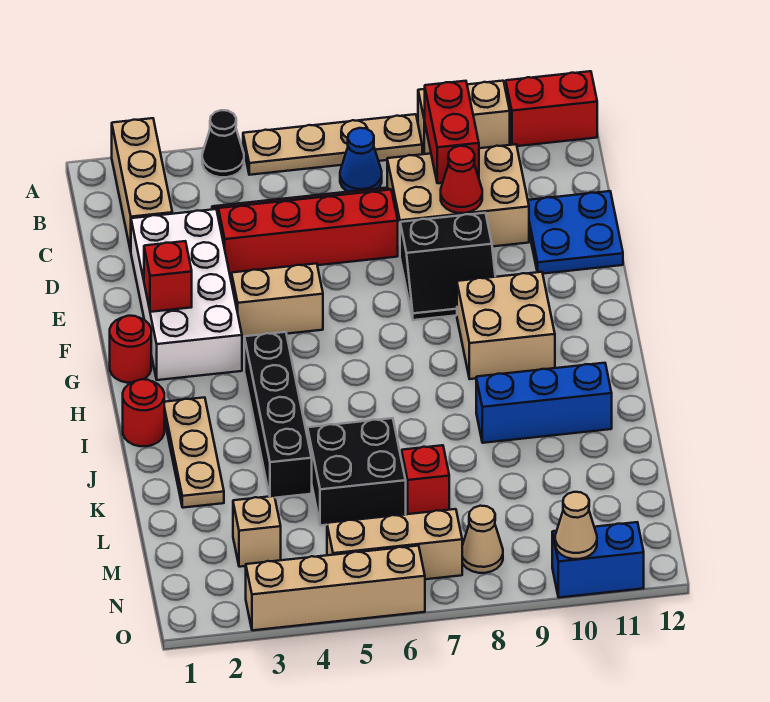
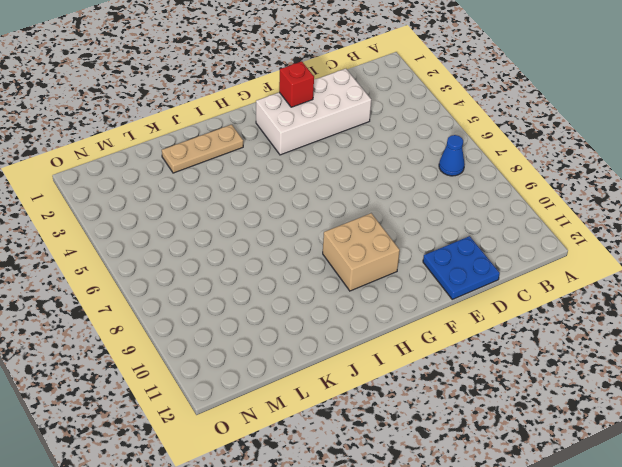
none -> tan brick A2:C2 level 1
none -> black cone A4 level 1
none -> tan plate A5:A8 level 1

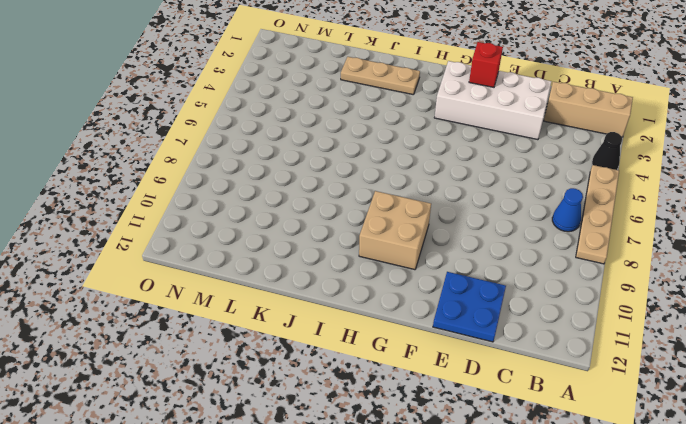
none -> tan brick A9:A10 level 1
none -> red brick A11:A12 level 1
none -> red slope C4:D7 level 1 top D

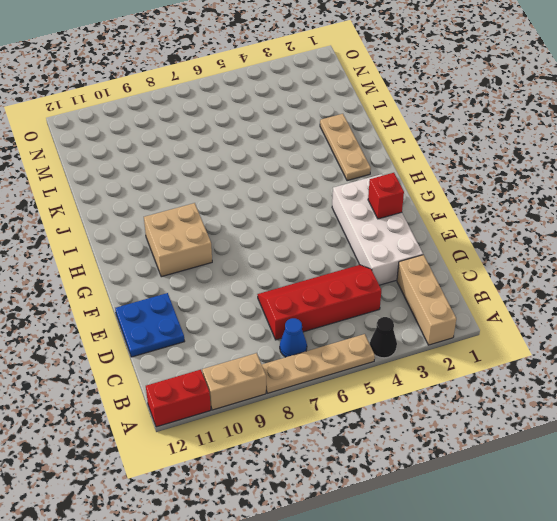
red slope C4:D7 level 1 top C -> red slope C4:D7 level 1 top D
none -> tan brick C8:D10 level 1
none -> black slope E8:F9 level 1 top E
none -> tan brick F4:F5 level 1

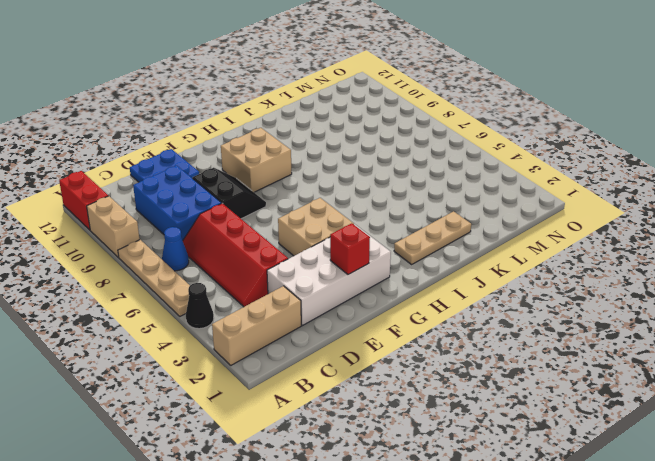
blue brick C8:D10 level 1 -> tan brick C8:D10 level 1
tan brick F4:G5 level 1 -> tan brick F4:F5 level 1
none -> red round brick G1 level 1
none -> black brick H4:K4 level 1
none -> red round brick I1 level 1

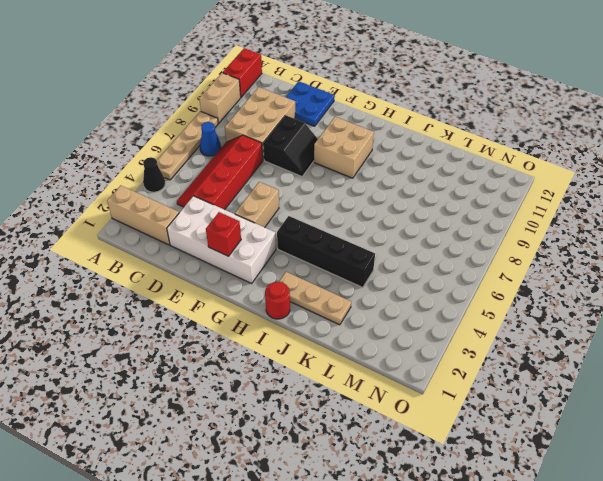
none -> red round brick G1 level 1
none -> blue brick J9:J11 level 1
none -> black brick K5:L6 level 1

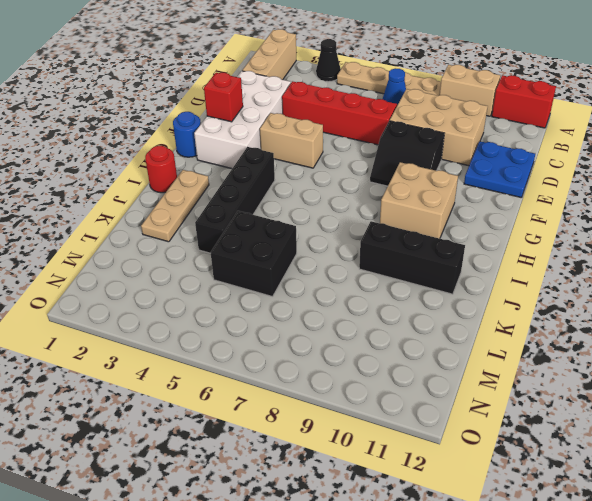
blue round brick G1 level 1 -> red round brick G1 level 1
black brick J9:J11 level 1 -> blue brick J9:J11 level 1
none -> red brick L7 level 1
none -> tan brick M3 level 1
none -> tan brick N5:N7 level 1

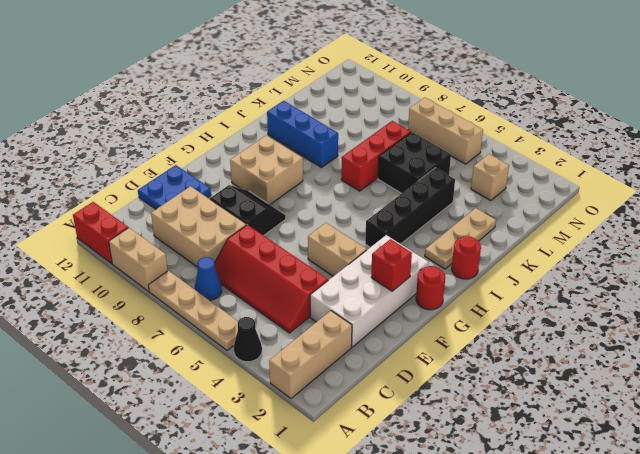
red brick J7:L7 level 1 -> red brick L7 level 1
none -> tan cone N8 level 1
none -> tan brick O3:O6 level 1
none -> blue brick O10:O11 level 1

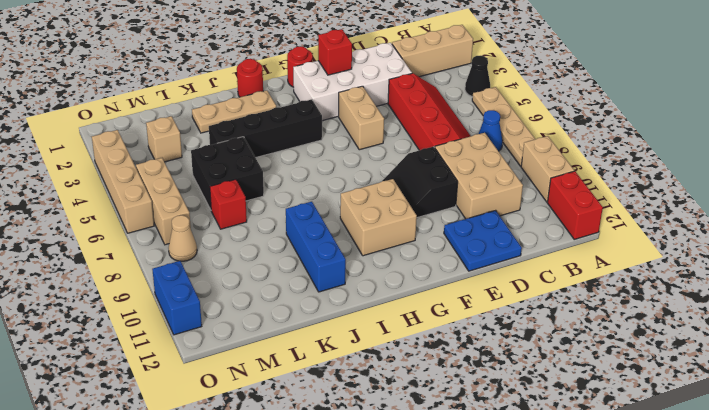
none -> red brick B9:C9 level 2
none -> red cone D9 level 2
none -> tan cone O10 level 2

